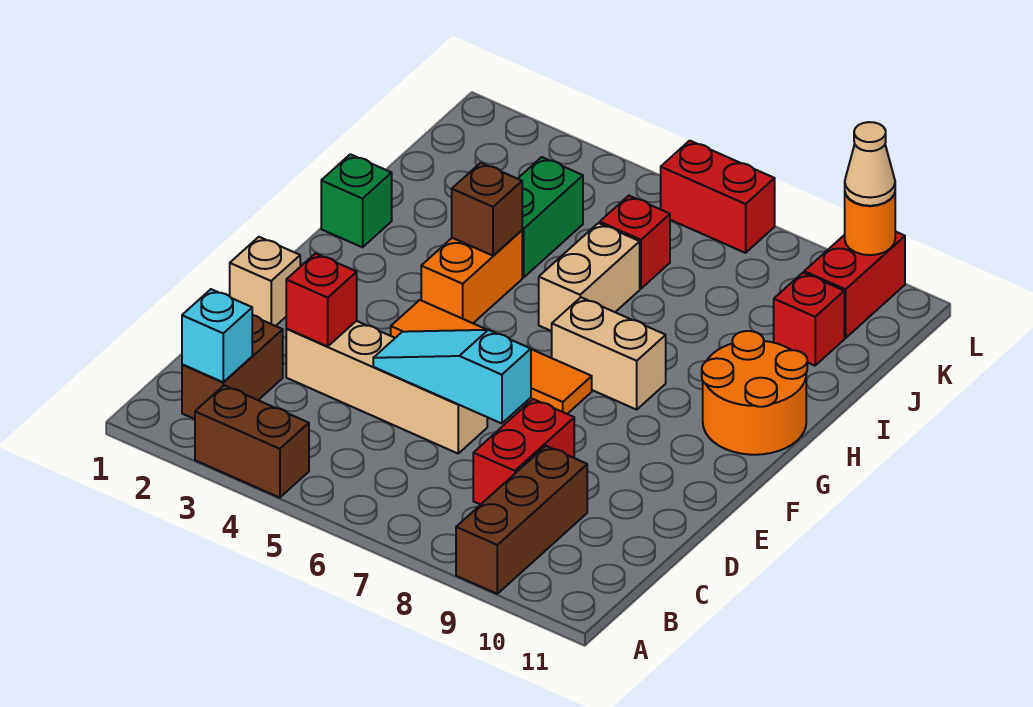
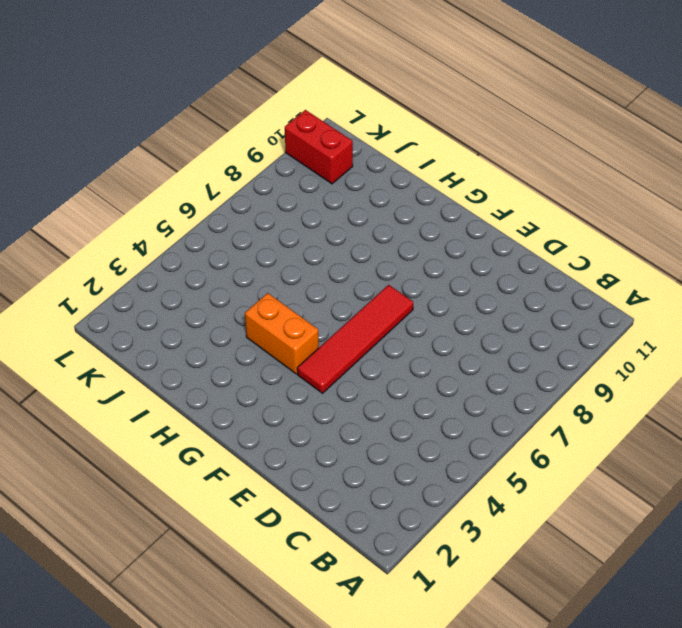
red tile F4:F7 level 1 -> orange tile F4:F7 level 1
none -> brown brick A3:A4 level 1
none -> brown brick A9:C9 level 1
none -> brown brick B2:C2 level 1

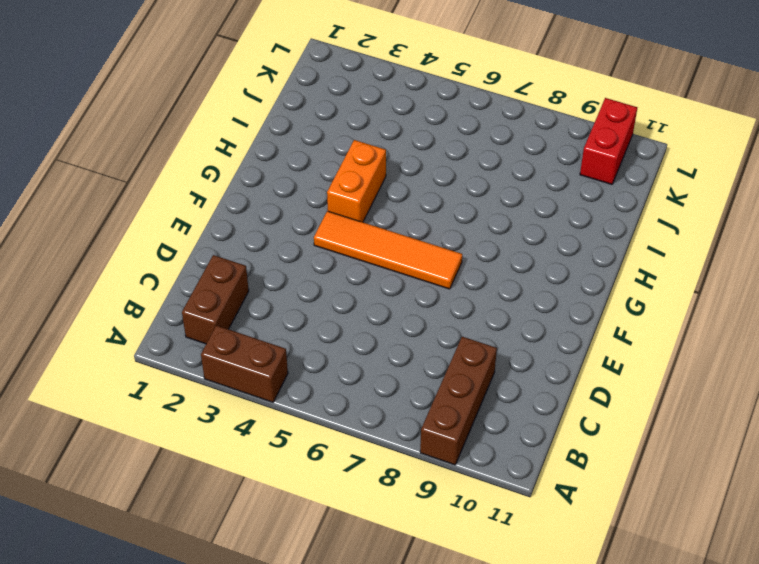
none -> red brick C8:D8 level 1
none -> tan brick D3:D6 level 1
none -> tan brick E1 level 1

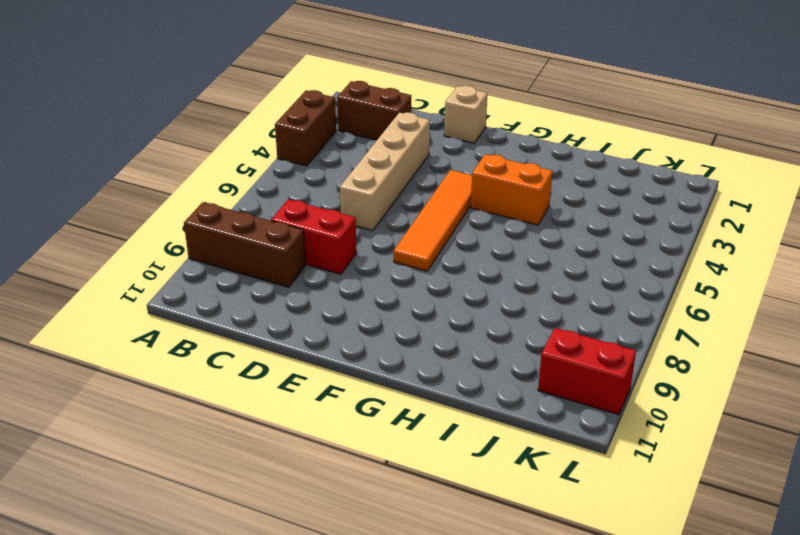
none -> tan brick G7:G8 level 1
none -> orange round brick G10:H11 level 1
none -> green brick H1 level 1

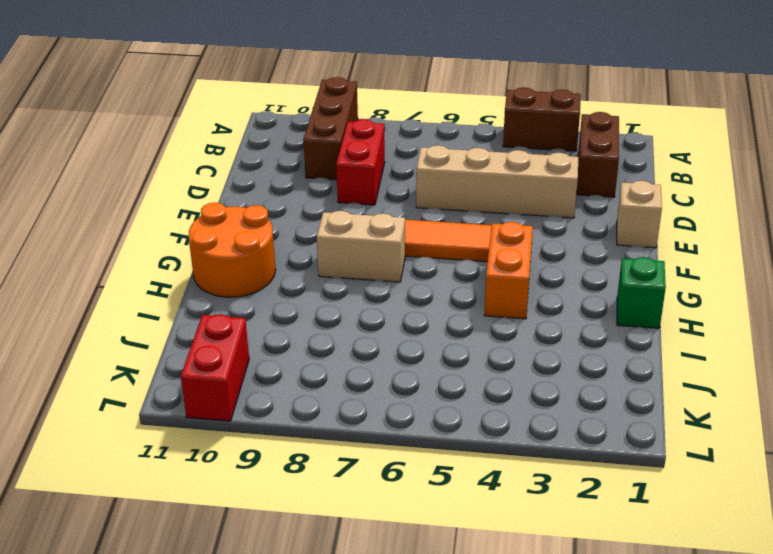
none -> tan brick H6:I6 level 1
none -> green brick I4:J4 level 1
none -> red brick J6 level 1

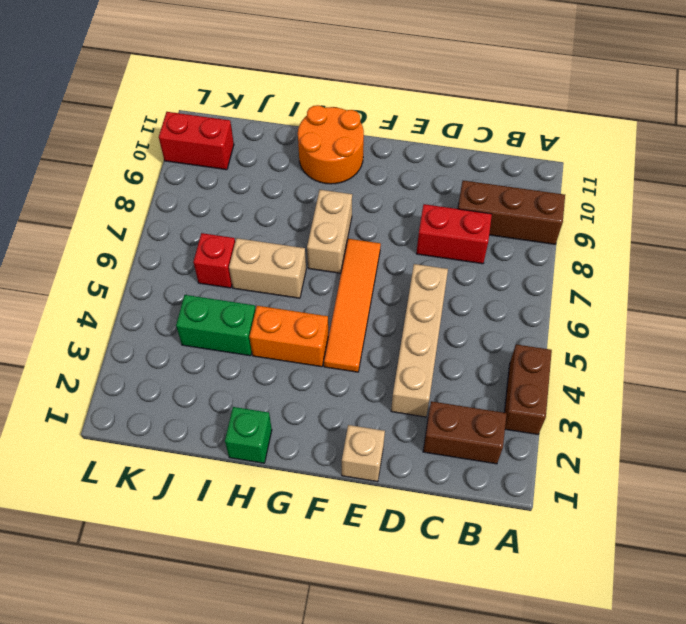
none -> red brick J10 level 1
none -> red brick L6:L7 level 1
none -> cyan brick B2 level 2

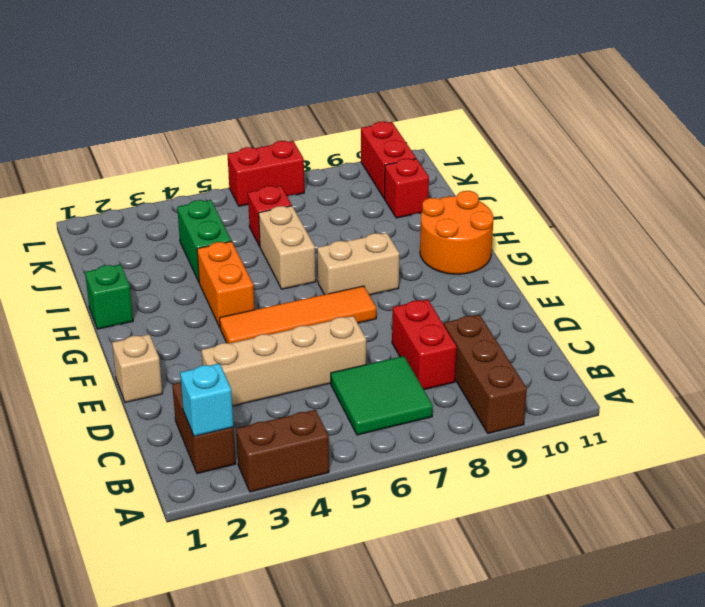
green tile B6:C7 level 1 -> none
none -> red brick D3 level 2
none -> cyan slope D5:D7 level 2 top 7
none -> brown brick H4 level 2

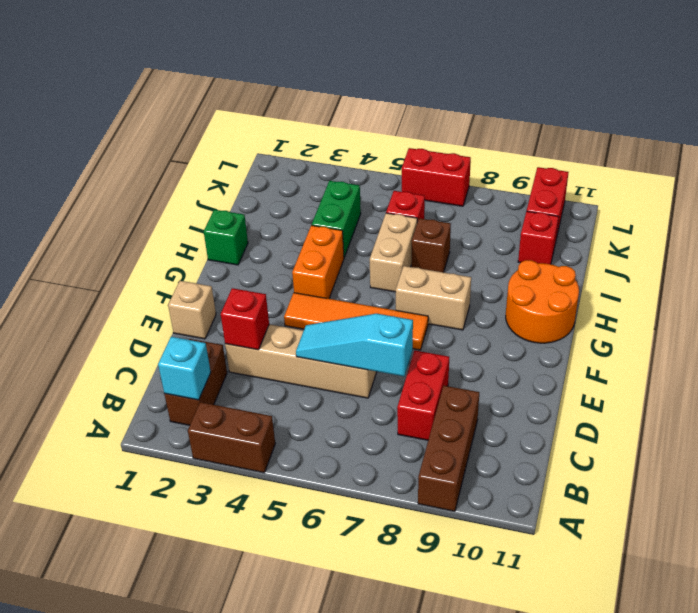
brown brick I7 level 1 -> brown brick H4 level 2
none -> orange round brick L10 level 2
none -> tan cone L10 level 3

